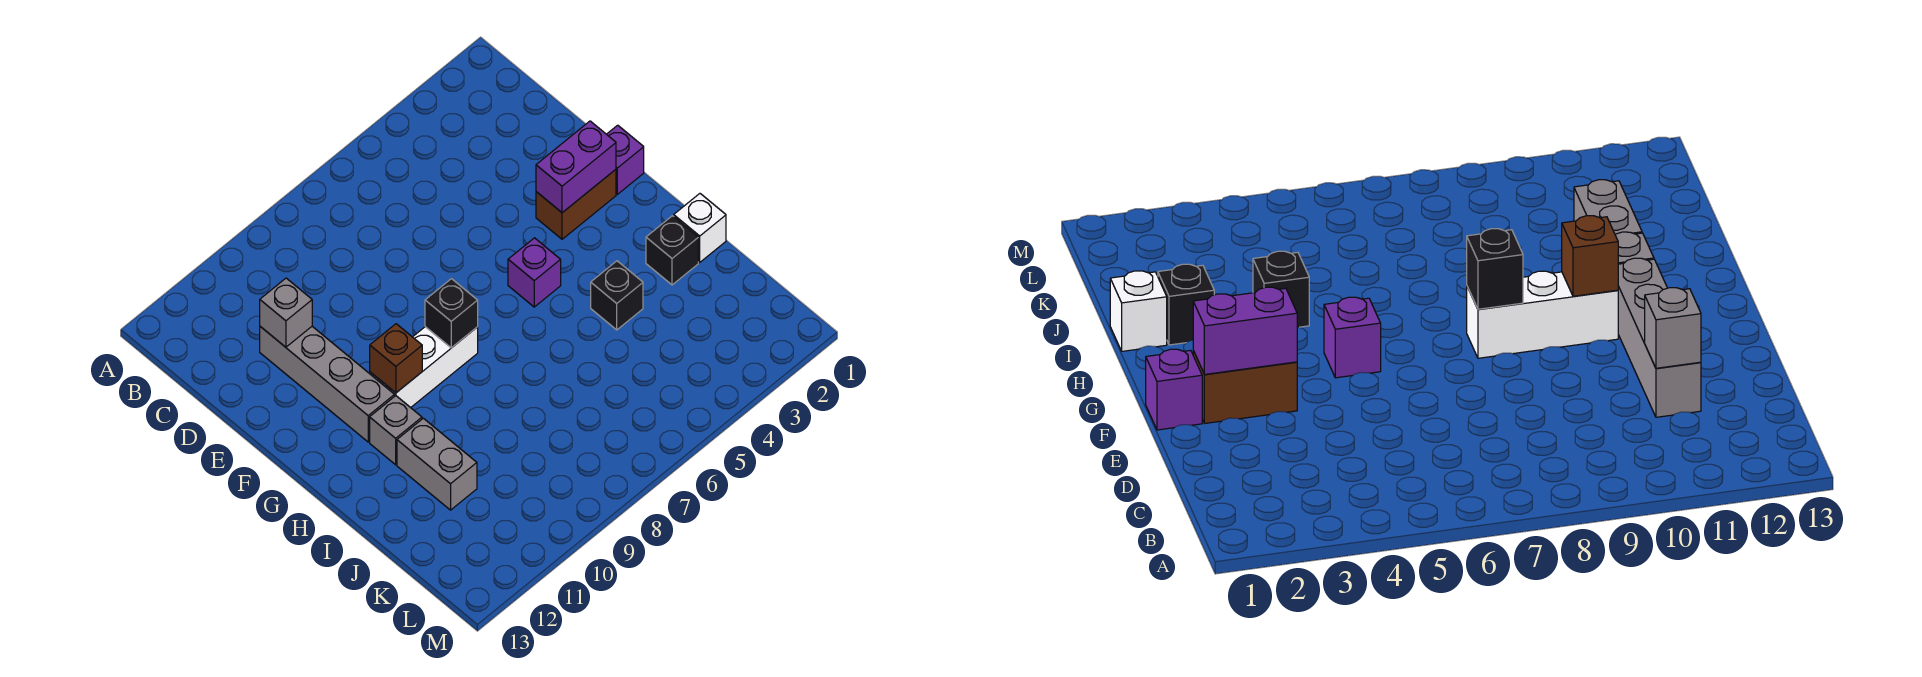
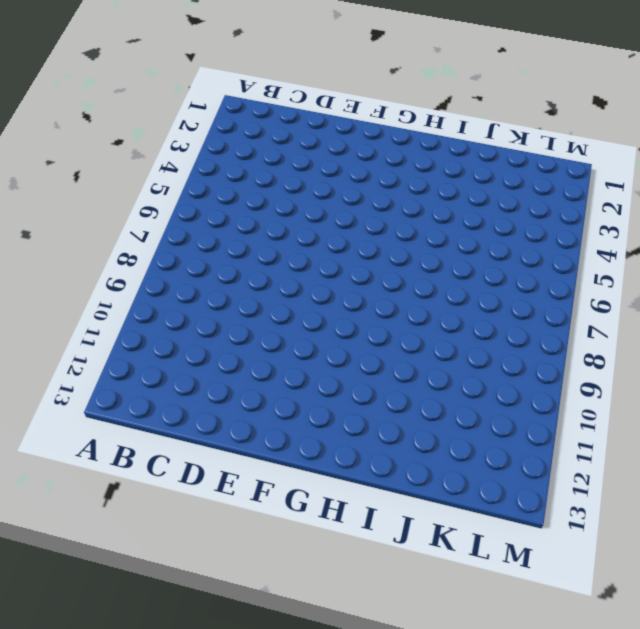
none -> grey brick D11:G11 level 1
none -> purple brick F1 level 1
none -> brown brick F2:F3 level 1

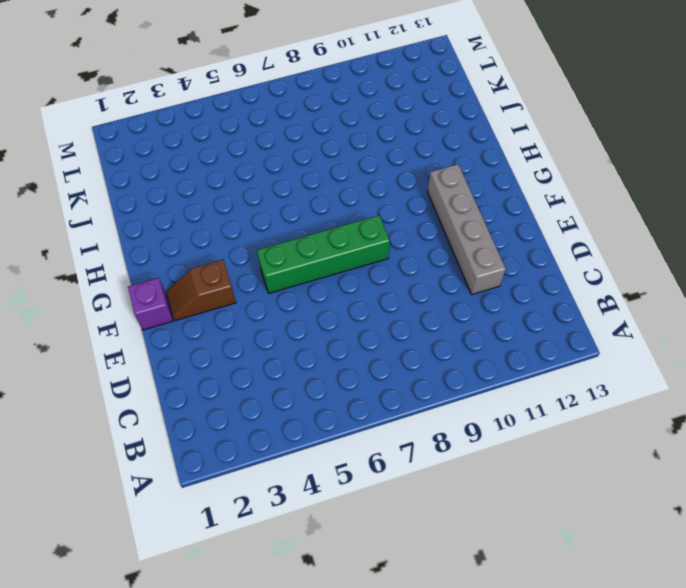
brown slope F2:F3 level 1 top 3 -> brown brick F2:F3 level 1
green brick F5:F8 level 1 -> none
none -> purple brick G5 level 1
none -> white brick G8:G10 level 1
none -> grey brick H11 level 1

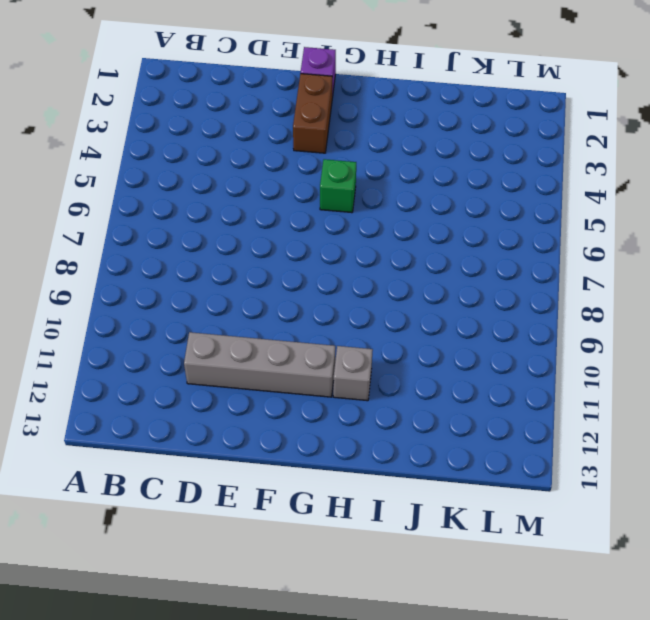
green brick G5 level 1 -> purple brick G5 level 1
none -> white brick G8:G10 level 1
none -> white brick I1 level 1
none -> black brick I2 level 1

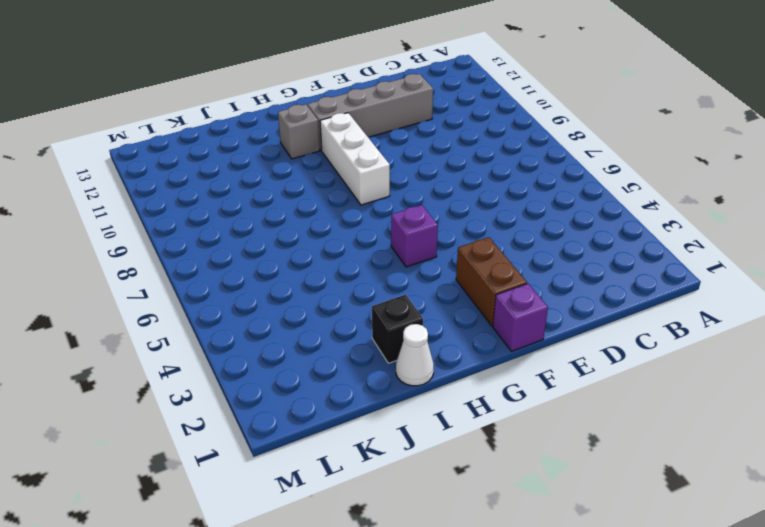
white cone I1 level 1 -> white brick I1 level 1
none -> black brick I4 level 1
none -> grey brick I11:J11 level 1
none -> grey brick D11 level 2

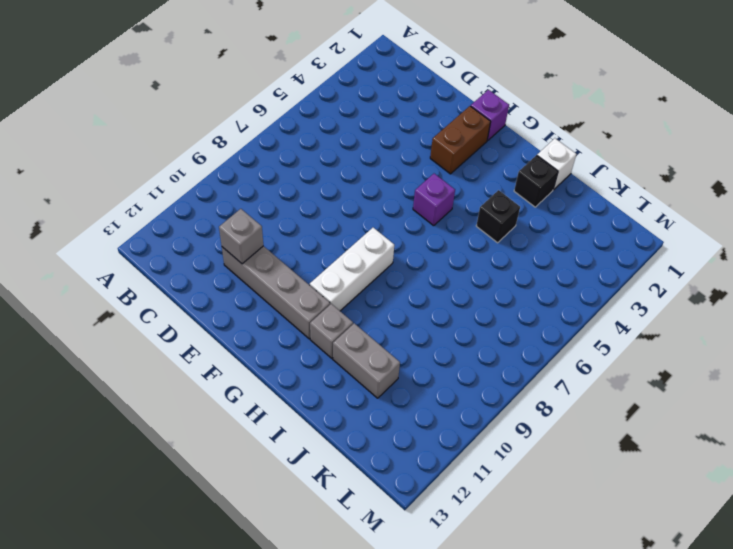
none -> purple brick F2:F3 level 2
none -> black brick G8 level 2
none -> brown brick G10 level 2

